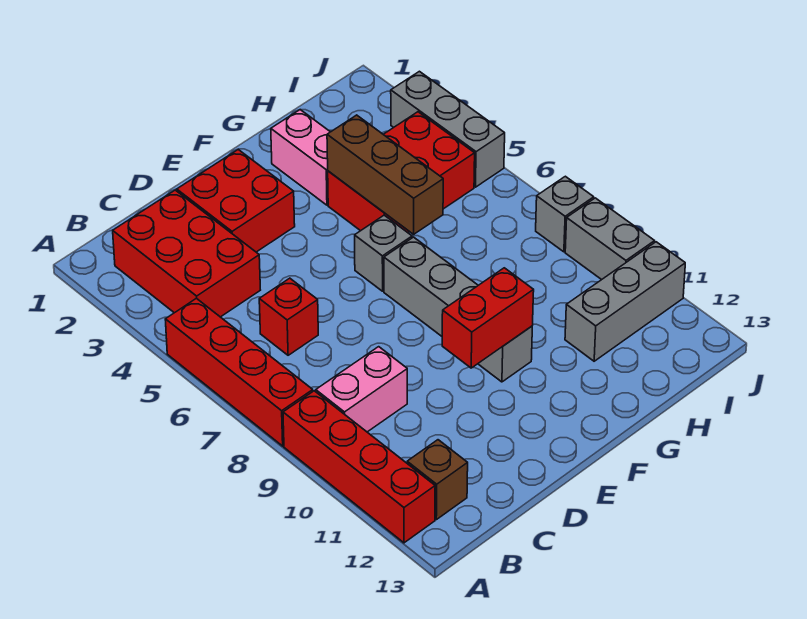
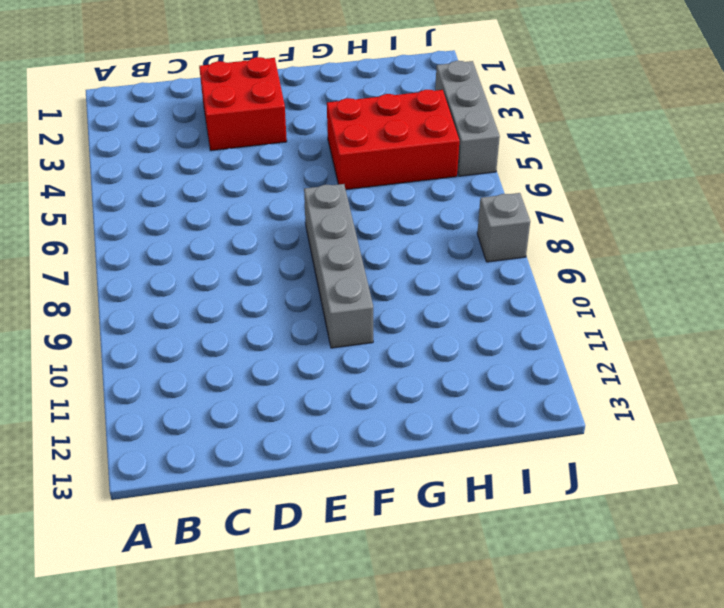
none -> red brick A5:A8 level 1
none -> red brick A9:A12 level 1
none -> red brick B2:C4 level 1

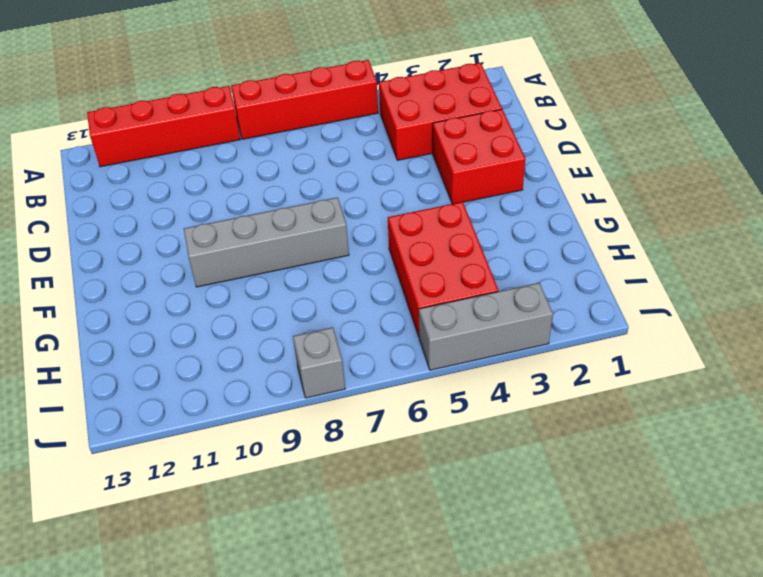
none -> pink brick B9:C9 level 1
none -> brown brick B12 level 1
none -> red brick C6 level 1

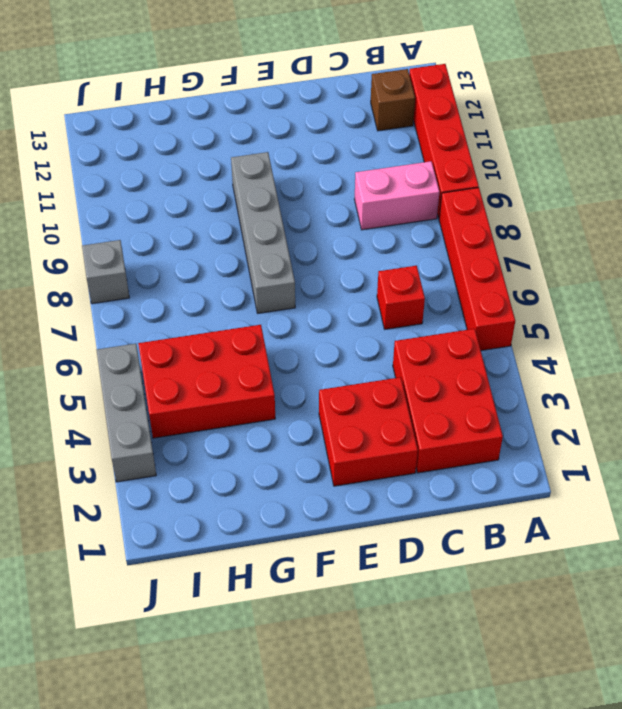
none -> grey brick F6 level 1
none -> pink brick G2:G3 level 1
none -> grey brick H11:J11 level 1

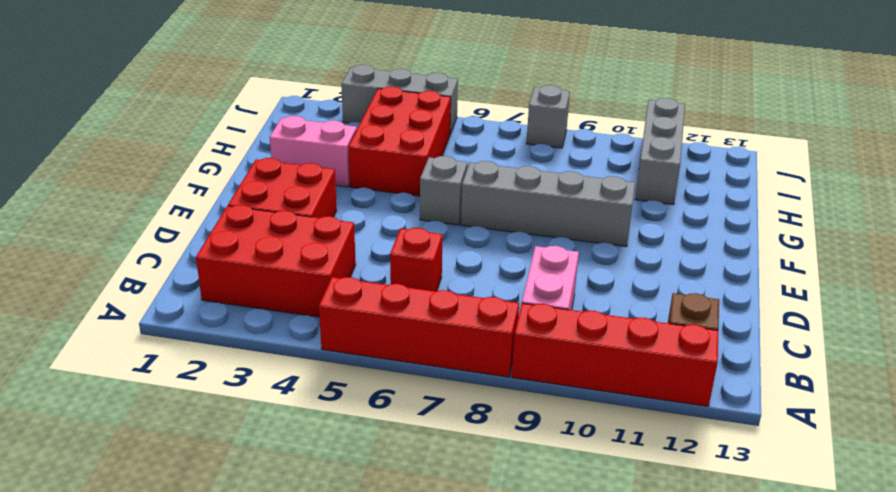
none -> grey brick J9:J10 level 1
none -> red brick E10:F10 level 2
none -> brown brick G4:G6 level 2

